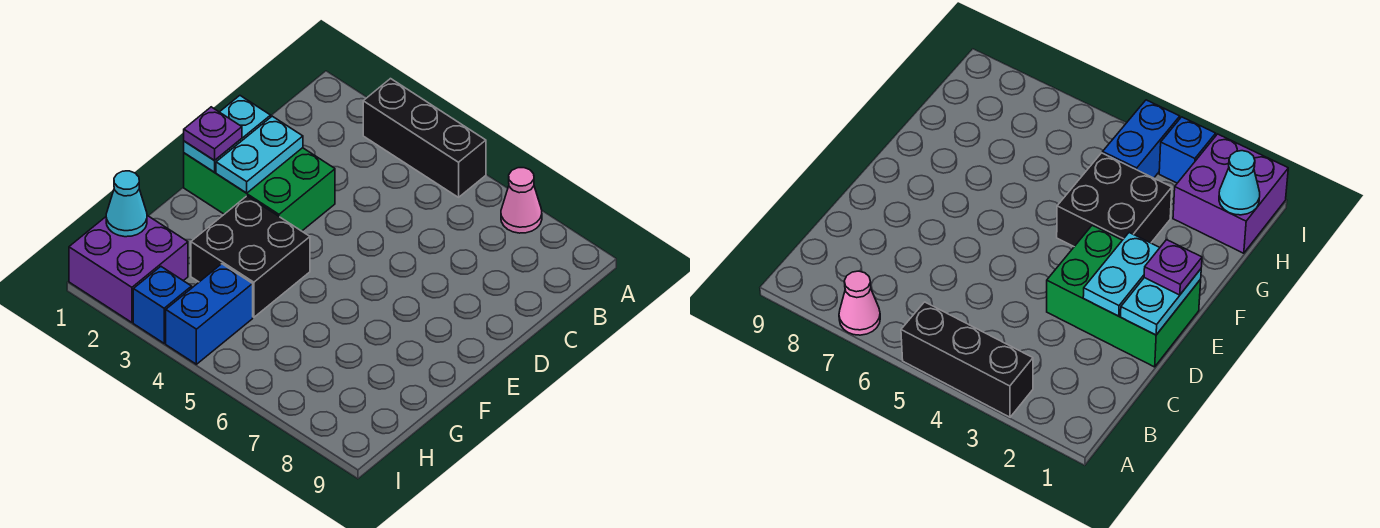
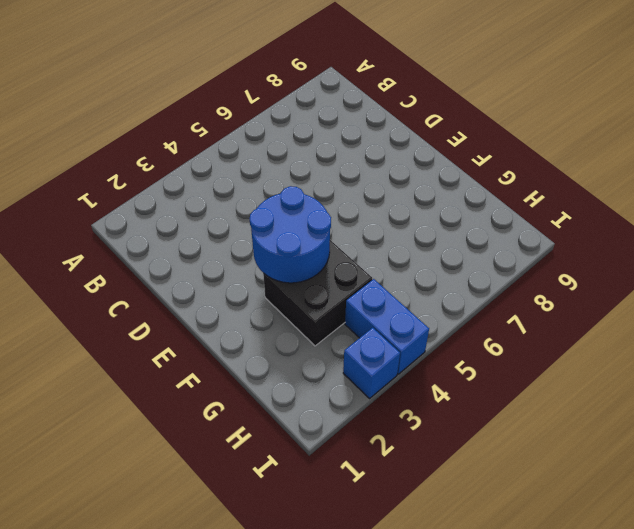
blue round brick E3:F4 level 2 -> none
none -> black brick A3:A5 level 1
none -> pink cone A7 level 1

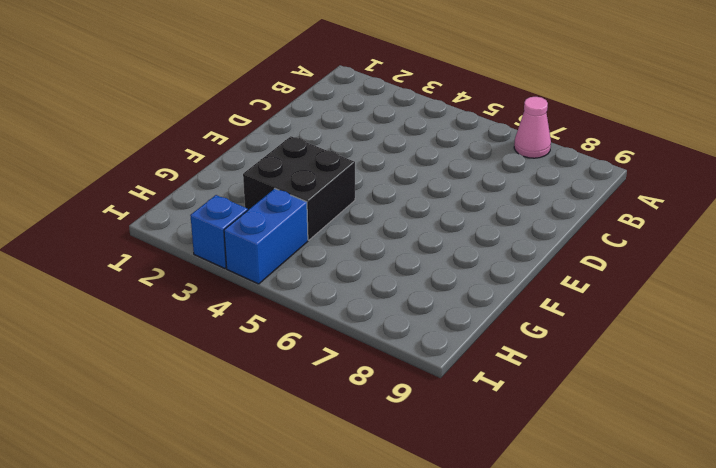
none -> black brick A3:A5 level 1
none -> green brick D1:E3 level 1

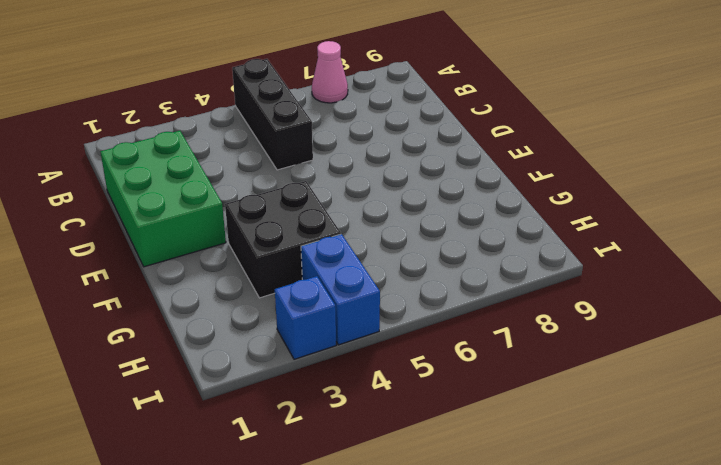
black brick A5:C5 level 1 -> black brick A3:A5 level 1
green brick C1:E2 level 1 -> green brick D1:E3 level 1
none -> purple brick H1:I2 level 1
none -> cyan plate D1:E1 level 2

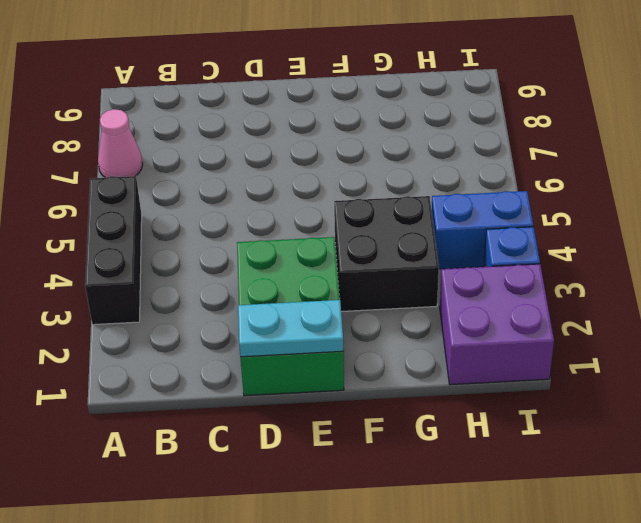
none -> cyan plate D2:E2 level 2
none -> cyan cone H1 level 2

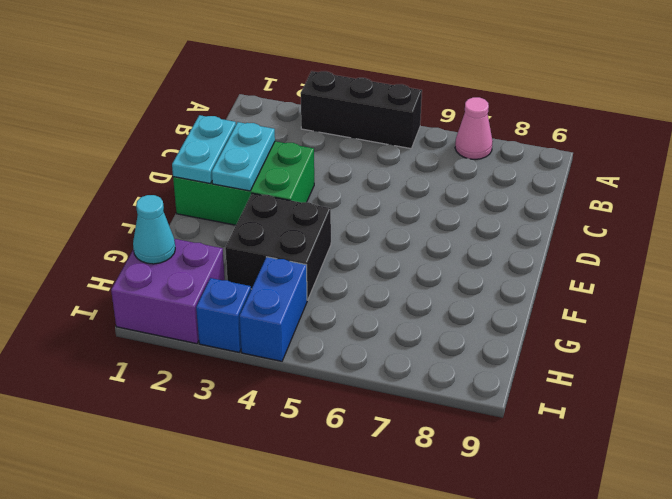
none -> purple plate E1 level 3

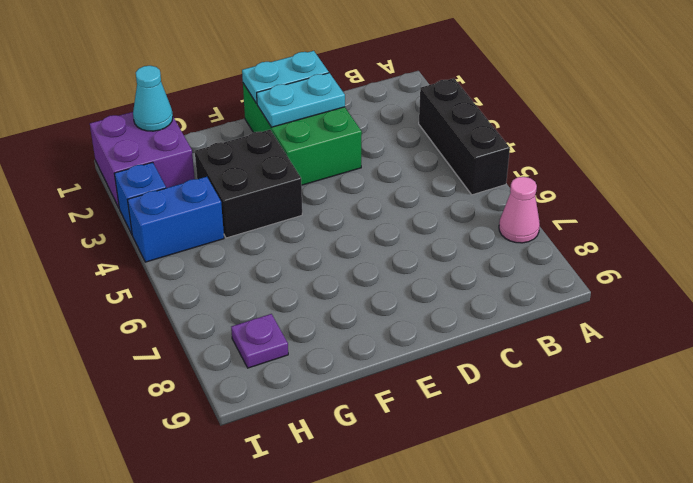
purple plate H8 level 1 -> purple plate E1 level 3

